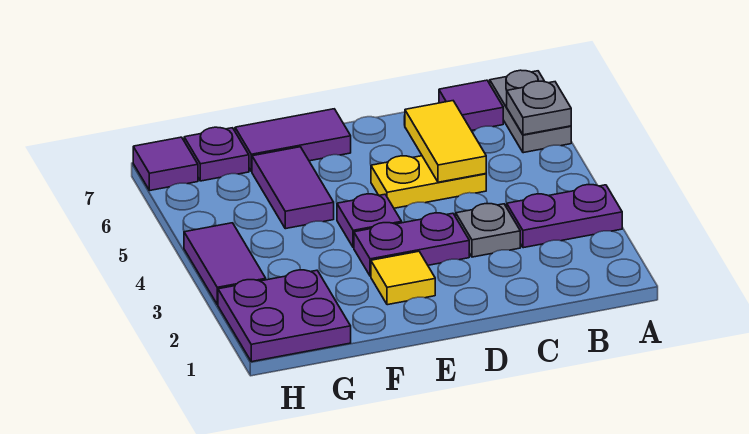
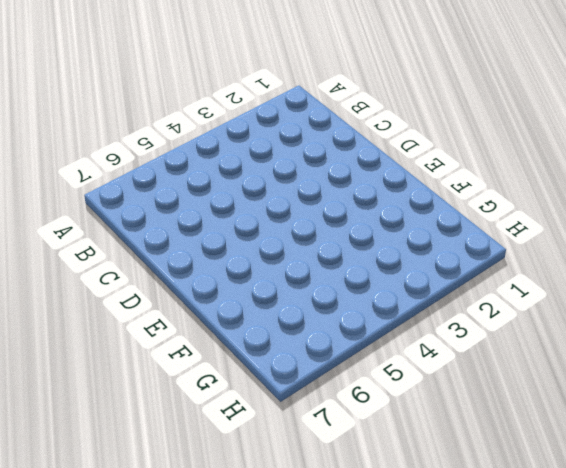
none -> purple plate A3:B3 level 1
none -> grey plate A6:A7 level 1
none -> purple tile B7 level 1

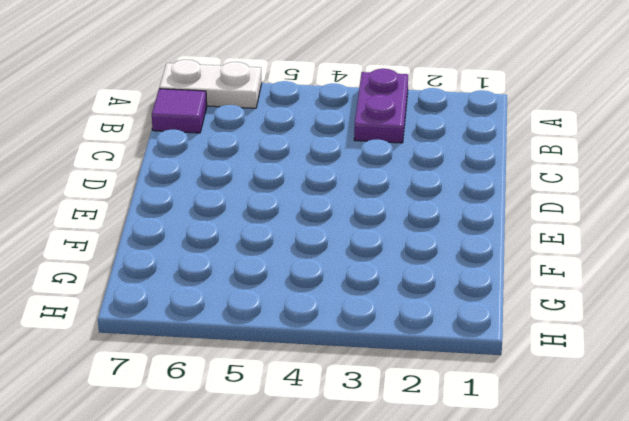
white plate A6:A7 level 1 -> grey plate A6:A7 level 1
none -> grey plate C3 level 1
none -> yellow plate C5:D5 level 1
none -> purple plate D3:E3 level 1

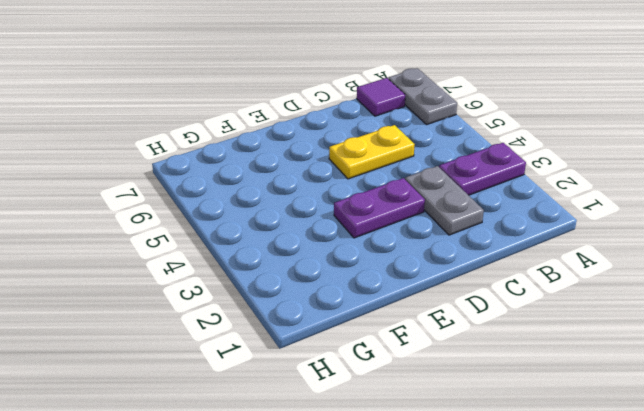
grey plate C2:C3 level 1 -> grey plate C3 level 1
none -> yellow tile E2 level 1
none -> purple plate E4 level 1
none -> purple tile E7:F7 level 1

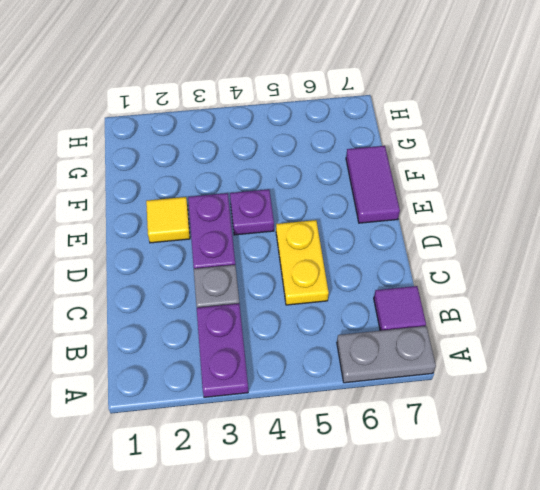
none -> purple tile F5:F6 level 1
none -> purple plate G1:H2 level 1
none -> purple plate G7 level 1

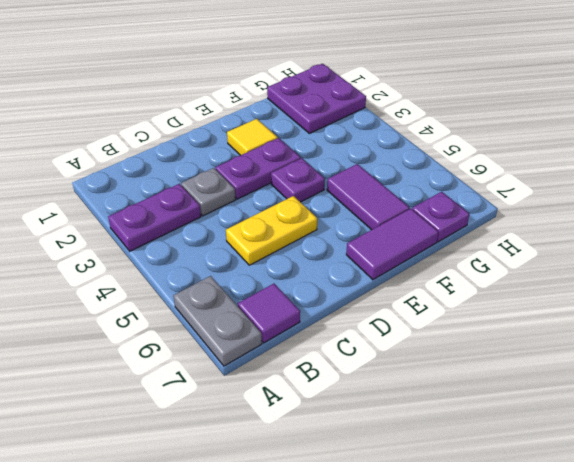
none -> purple tile H3:H4 level 1
none -> purple tile H7 level 1
none -> grey plate A6 level 2

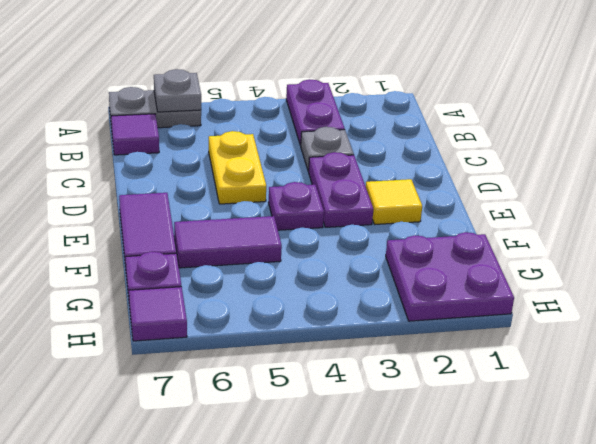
none -> purple tile H3:H4 level 1
none -> yellow tile C5:C6 level 2

